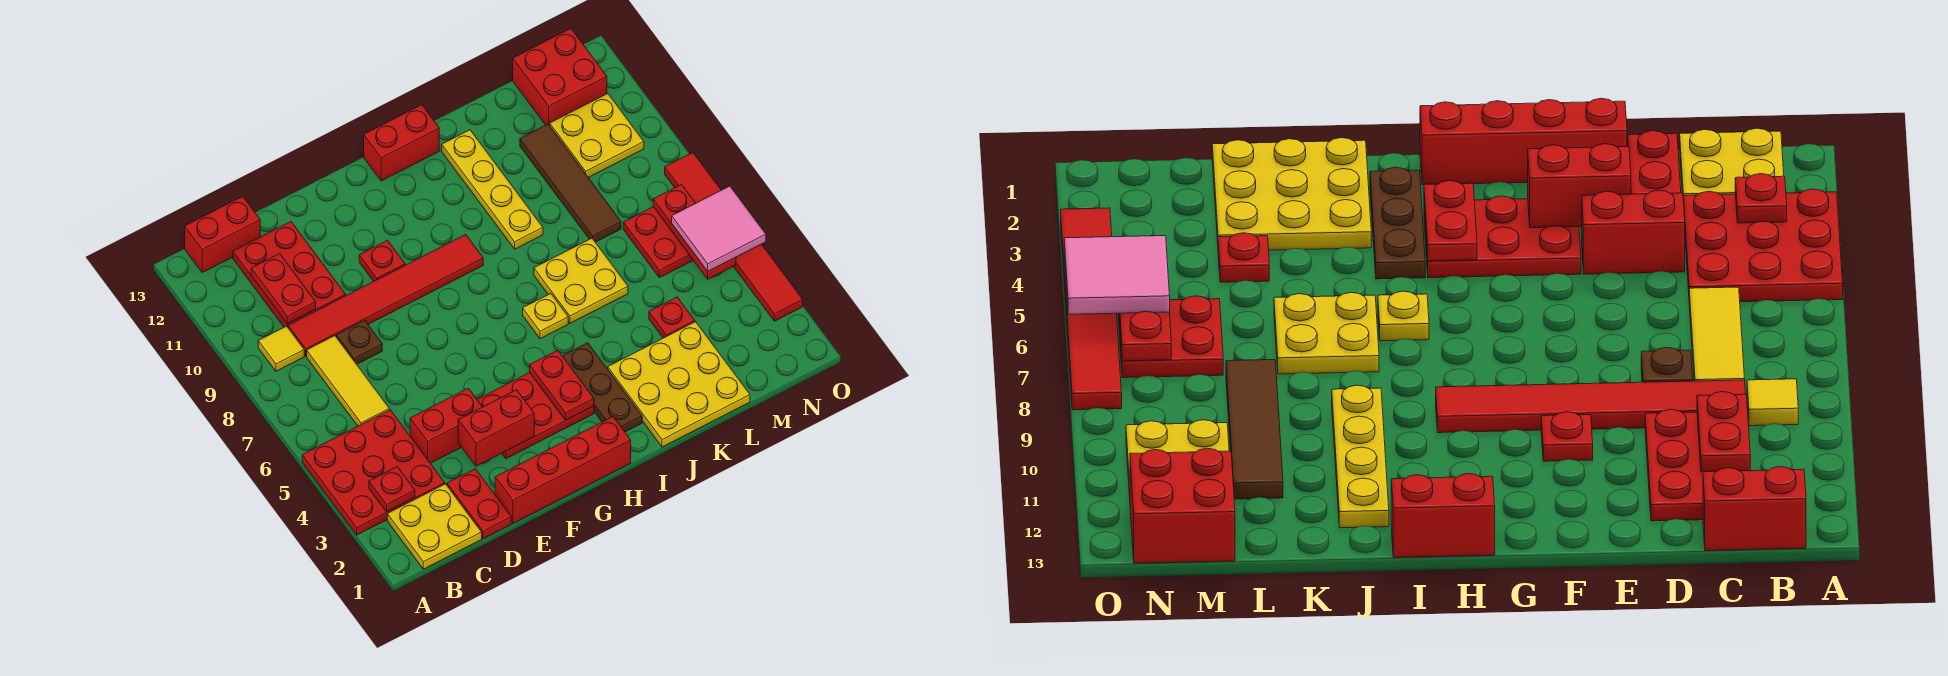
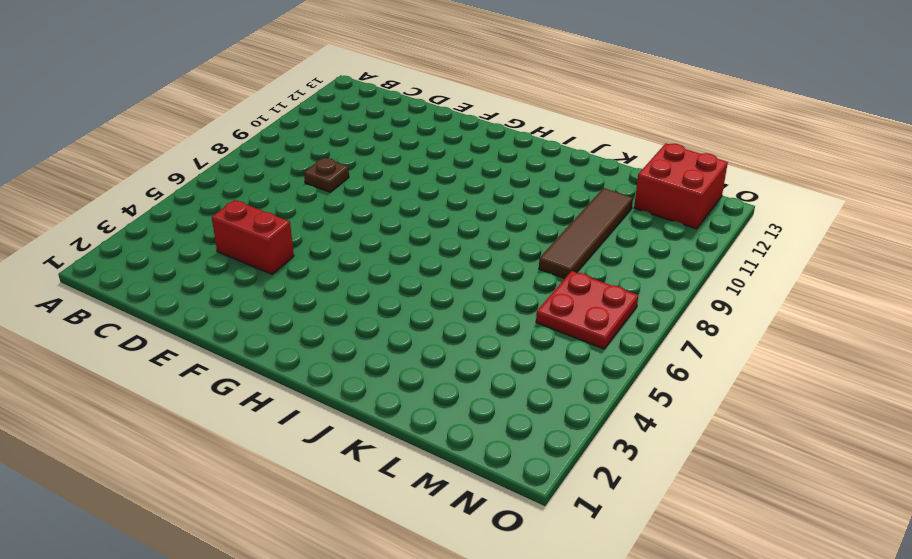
none -> red plate A3:C5 level 1
none -> yellow plate B1:C2 level 1
none -> yellow tile B9 level 1
none -> red brick B13:C13 level 1

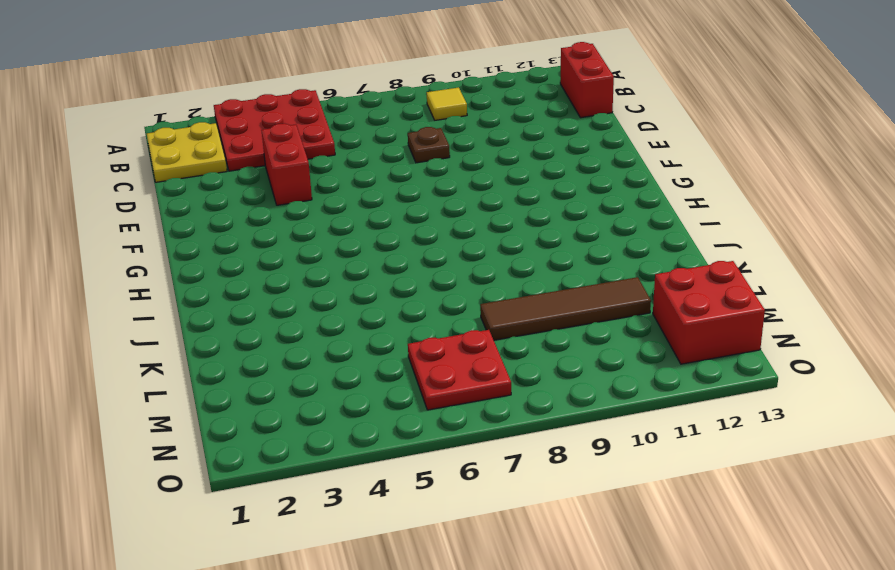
none -> yellow tile C6:C8 level 1
none -> red tile C9:H9 level 1
none -> red plate C10:D12 level 1
none -> red plate D1:D2 level 1

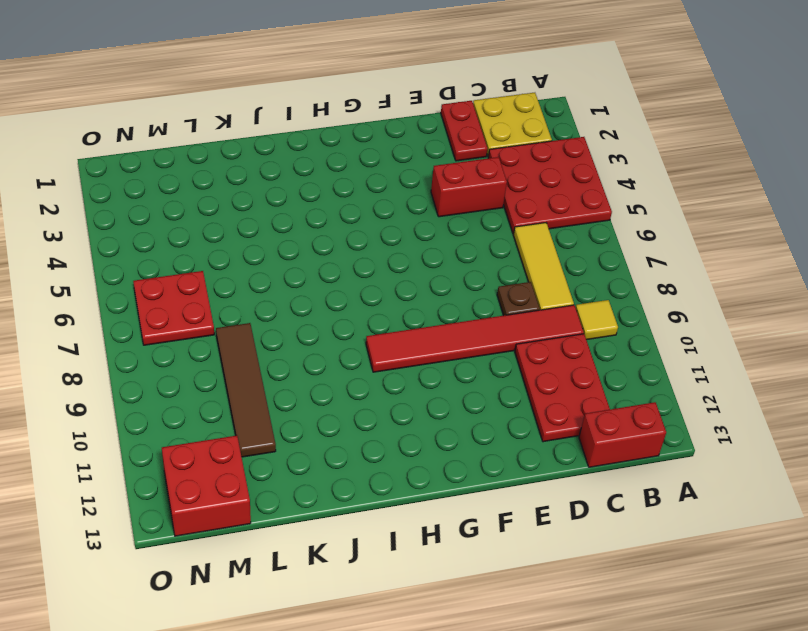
none -> red brick E1:H1 level 1
none -> red plate F3:H4 level 1
none -> red plate F10 level 1
none -> red brick H13:I13 level 1

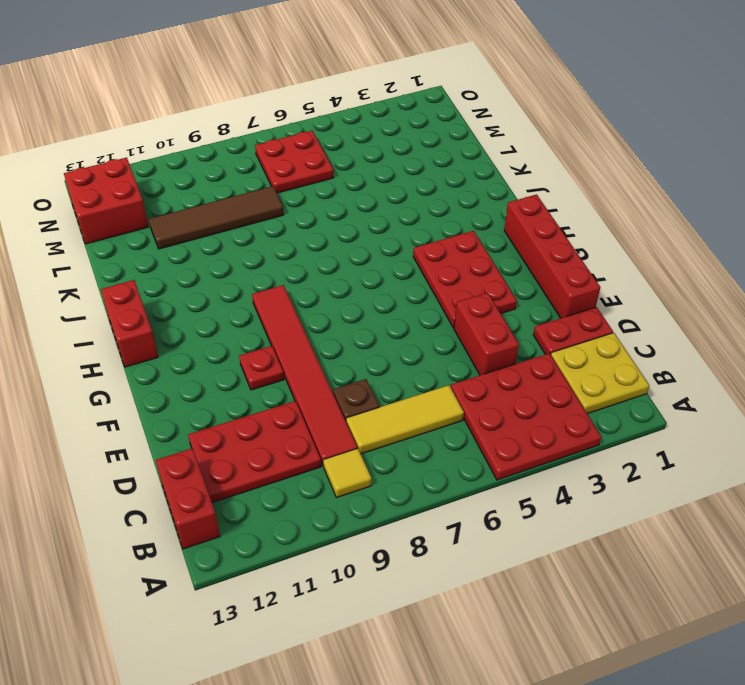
none -> brown plate I2:I4 level 1
none -> yellow plate I6 level 1
none -> yellow plate J1:L3 level 1
none -> yellow plate J6:K7 level 1

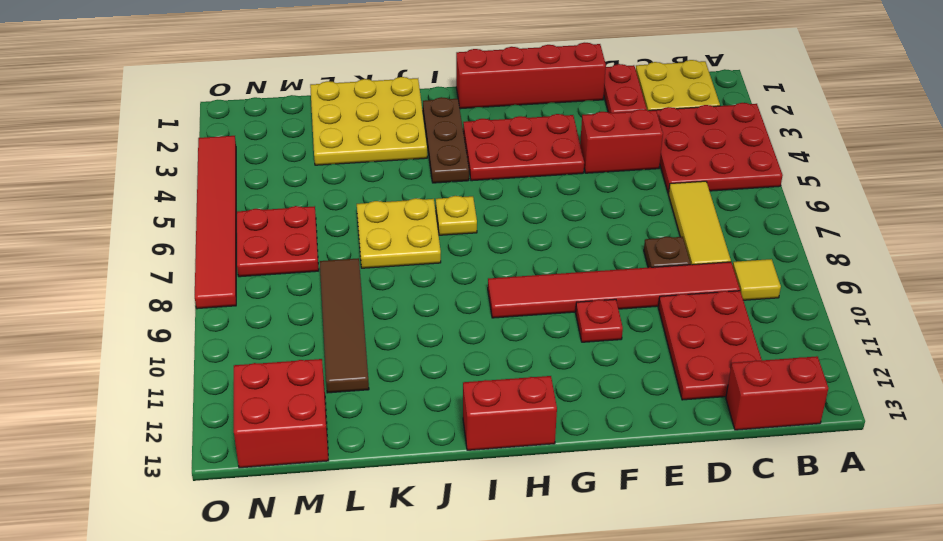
none -> yellow plate J9:J12 level 1
none -> red plate L4 level 1
none -> yellow plate M10:N11 level 1
none -> red plate B3 level 2

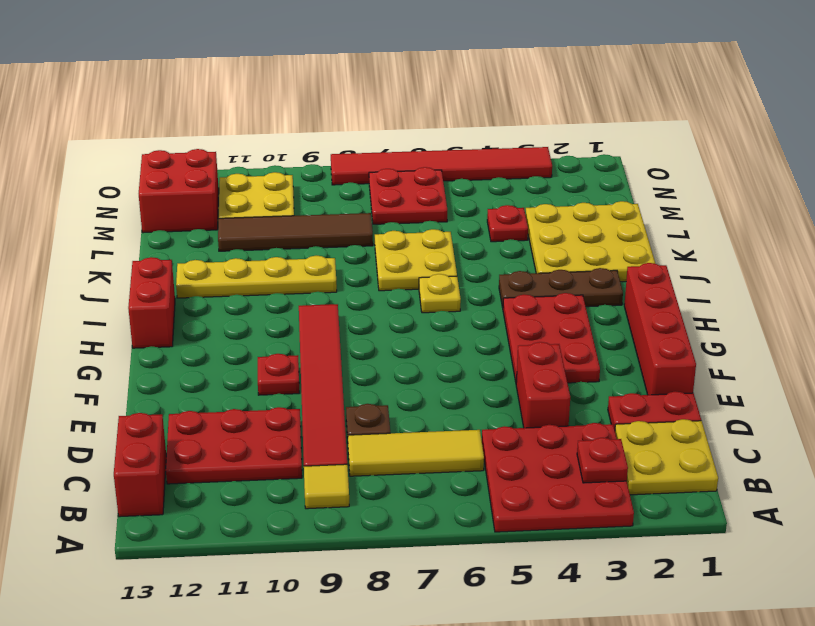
none -> red plate C10:C11 level 2
none -> red brick E3:F3 level 2
none -> red plate H3:H4 level 2
none -> red plate N5:N7 level 2

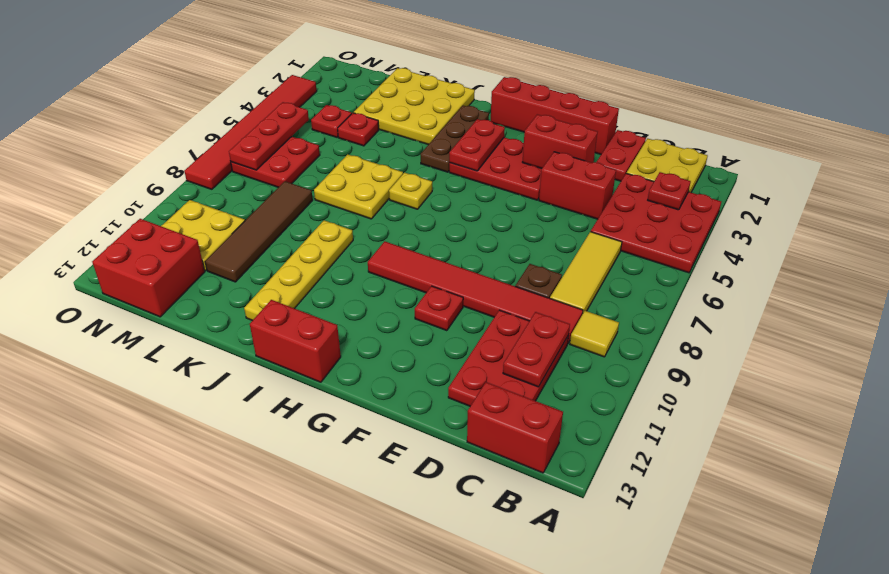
red plate M4 level 1 -> none
none -> pink tile N5:O6 level 3

